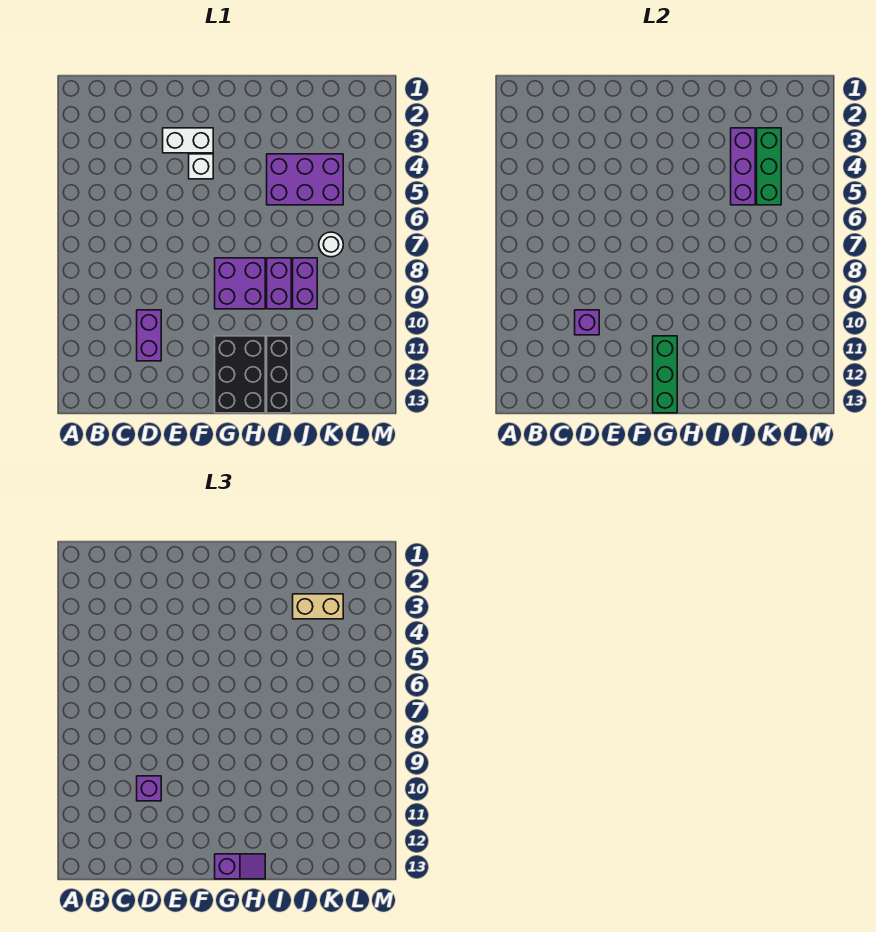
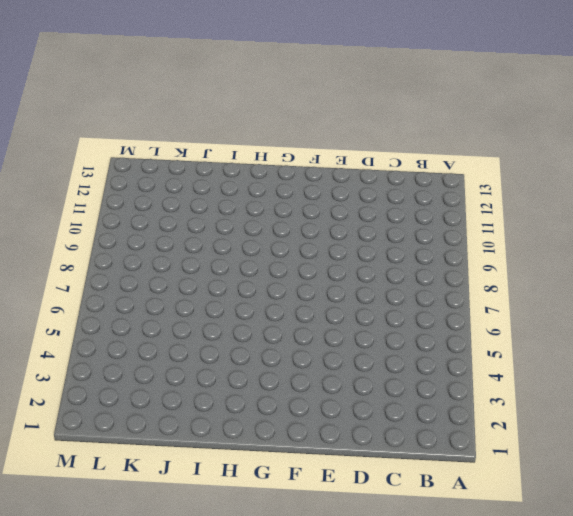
none -> purple brick D10:D11 level 1
none -> white brick E3:F3 level 1
none -> white brick F4 level 1

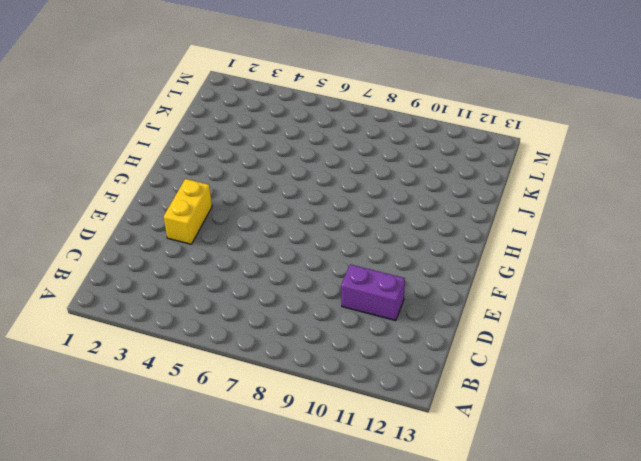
yellow brick E3:F3 level 1 -> white brick E3:F3 level 1
none -> white brick F4 level 1
none -> purple brick G8:H9 level 1
none -> black brick G11:H13 level 1

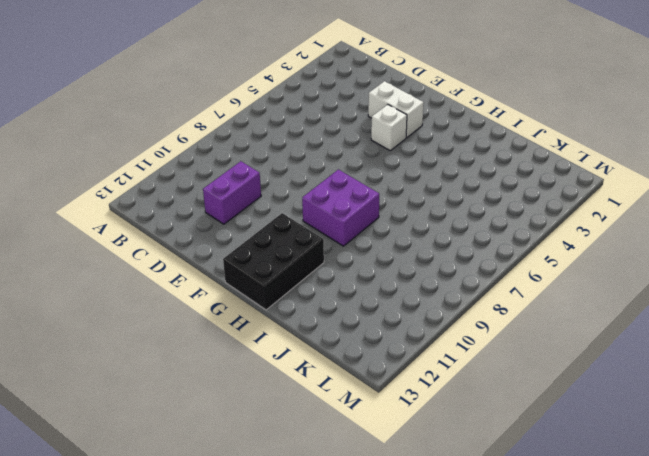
none -> purple brick I4:K5 level 1
none -> purple brick I8:I9 level 1
none -> black brick I11:I13 level 1

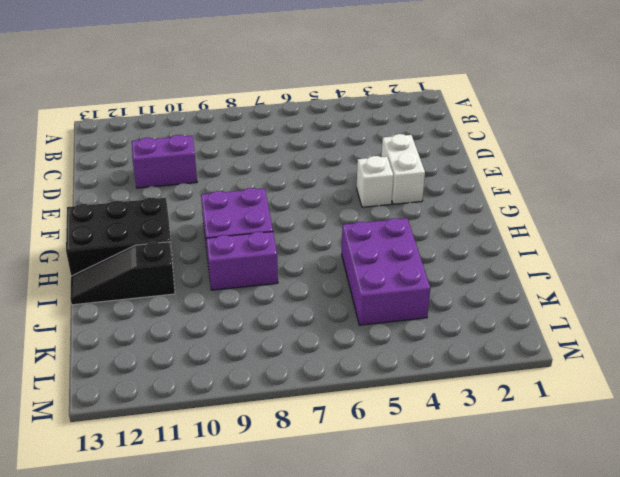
black slope I11:I13 level 1 top 11 -> black brick I11:I13 level 1
none -> purple brick J8:J9 level 1
none -> white round brick K7 level 1
none -> purple brick D10 level 2

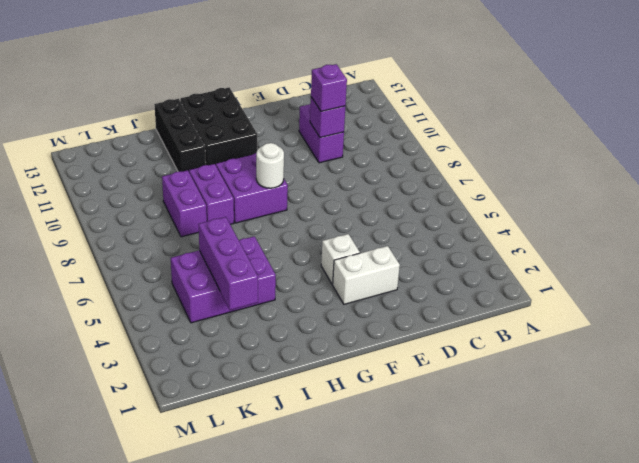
white round brick G8 level 2 -> white round brick K7 level 1
none -> green brick G11:G13 level 2
none -> green brick K3:K5 level 2
none -> purple slope G13:H13 level 3 top G

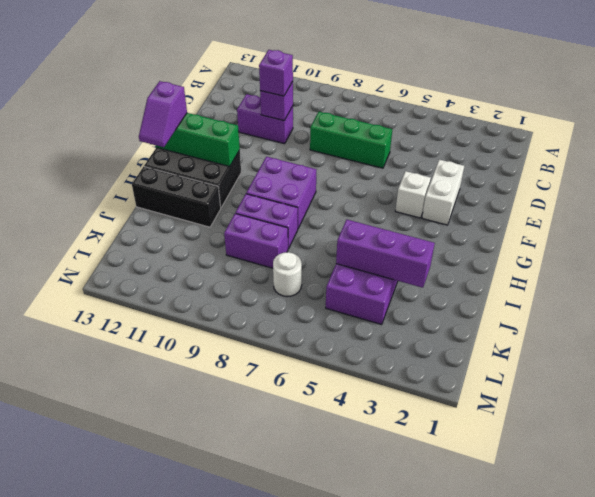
green brick D6:D8 level 1 -> green brick K3:K5 level 2
none -> tan brick J3:K3 level 3

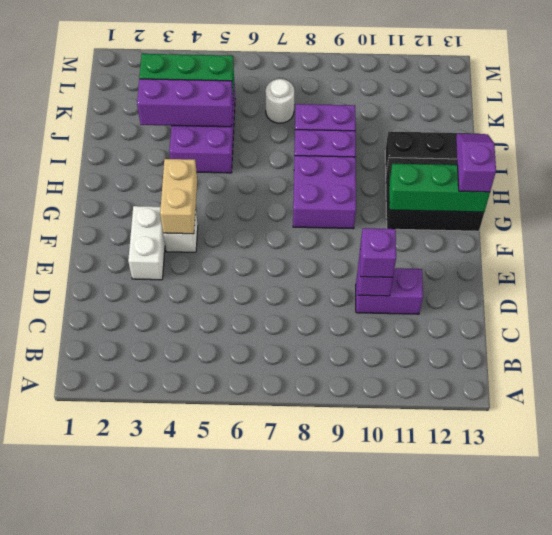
tan brick F4:G4 level 2 -> tan brick J3:K3 level 3

